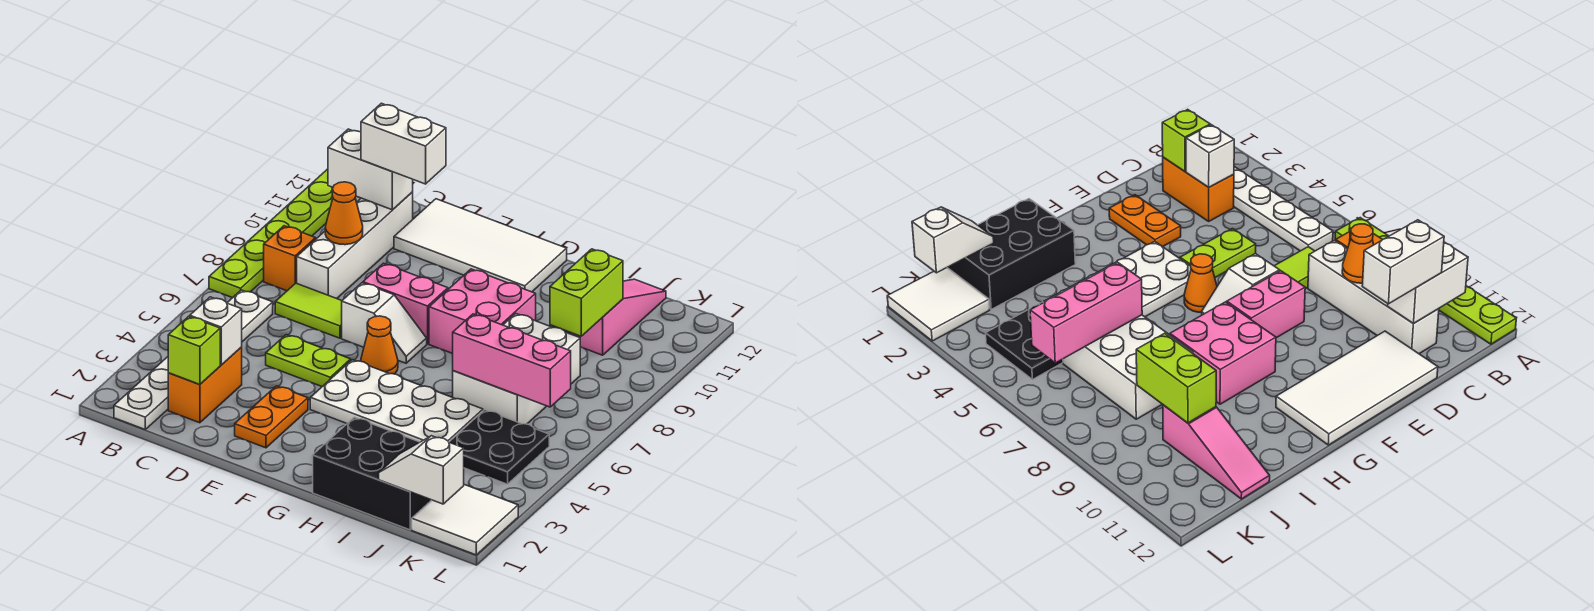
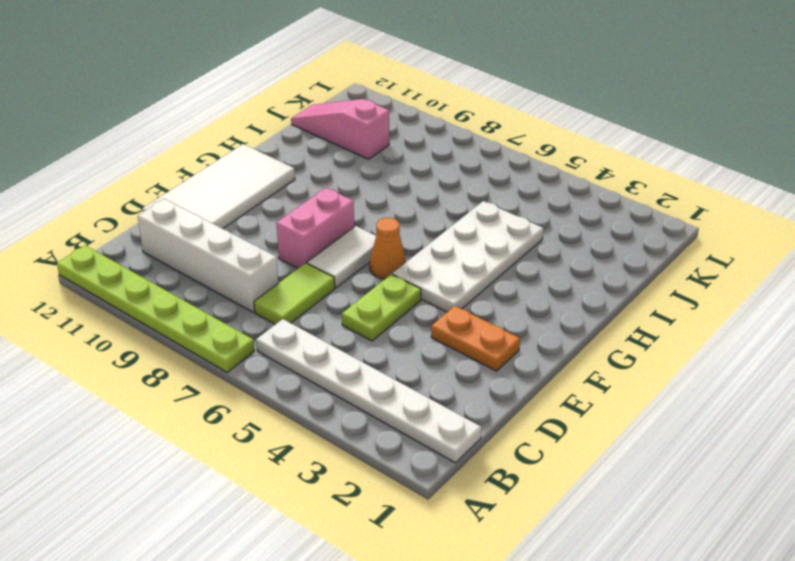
white tile E7:F7 level 1 -> white slope E7:F7 level 1 top E
none -> orange brick B8 level 1
none -> orange brick C2:C3 level 1
none -> pink brick G8:H9 level 1

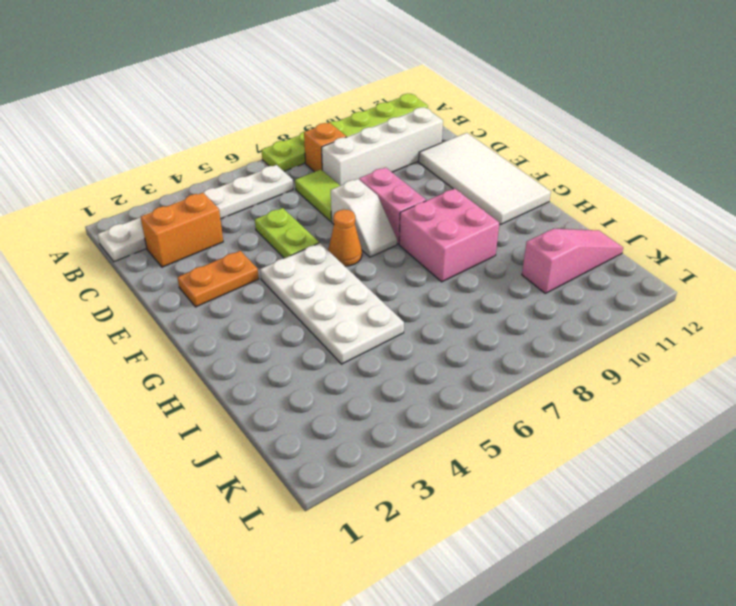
none -> black brick H1:J2 level 1
none -> white brick I6:J8 level 1
none -> black plate J4:K5 level 1

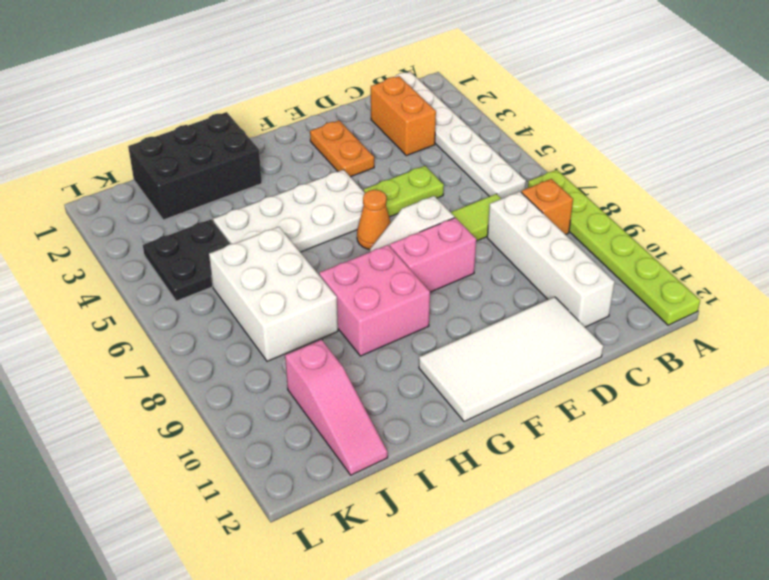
none -> white tile K1:L2 level 1
none -> white brick B11:C11 level 2
none -> lime brick C2 level 2

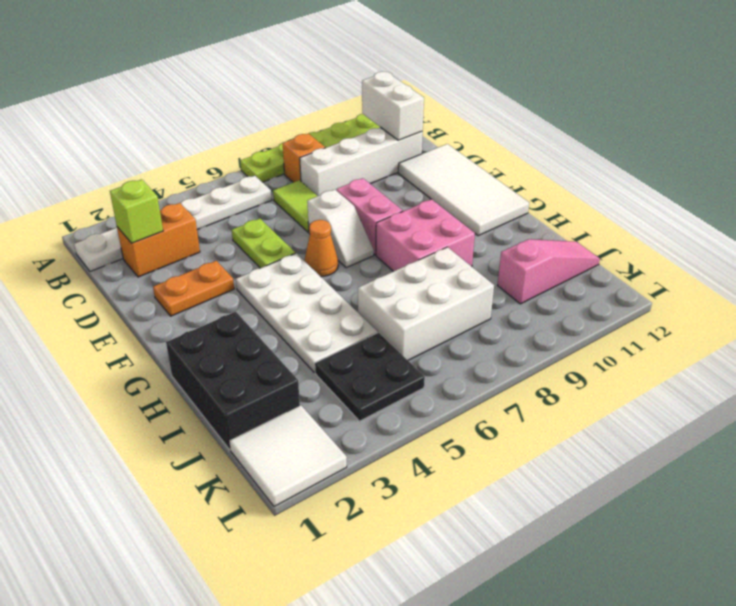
none -> white brick C3 level 2
none -> orange cone C9 level 2
none -> pink brick I6:K6 level 2

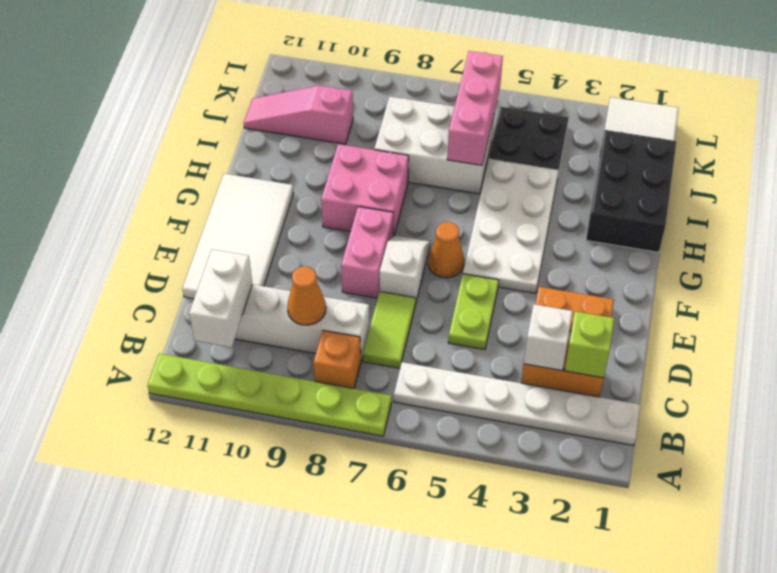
none -> white slope J1:K1 level 2 top K
none -> lime brick J9:J10 level 2
none -> white brick C11:D11 level 3

